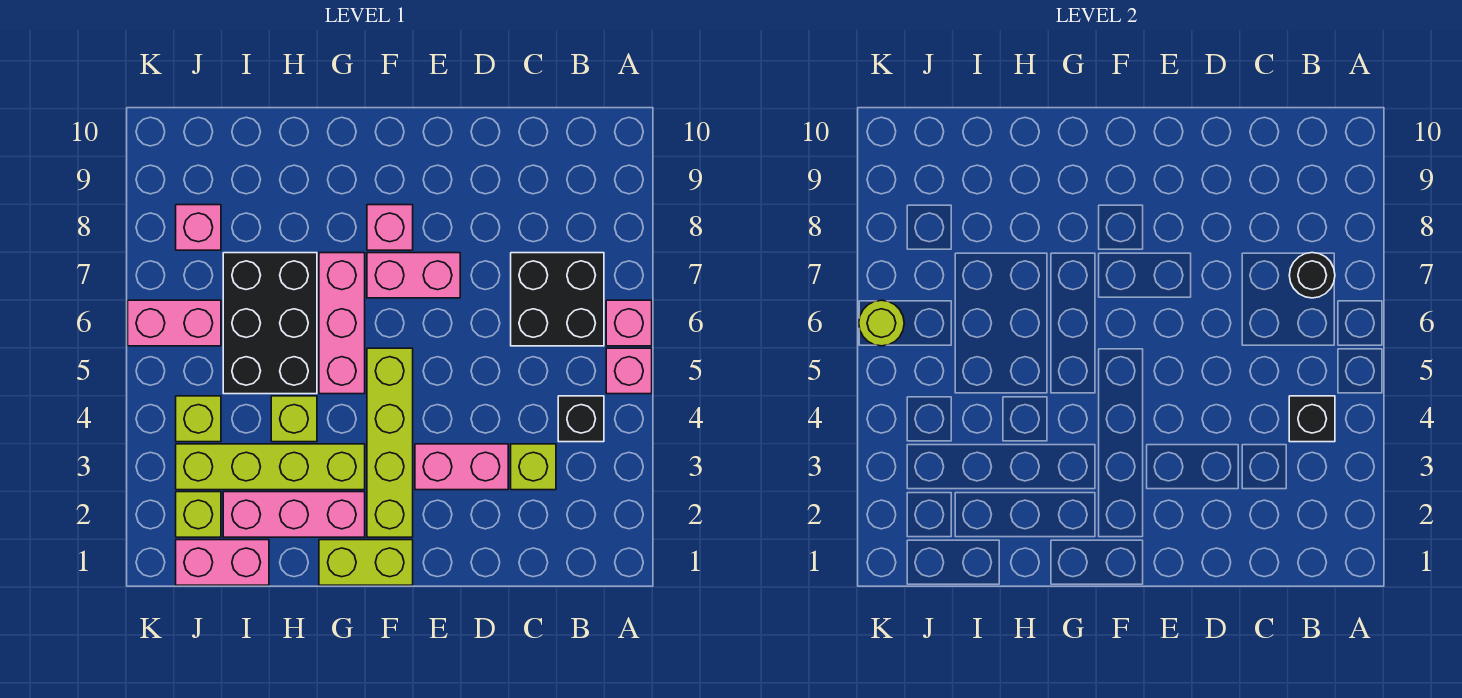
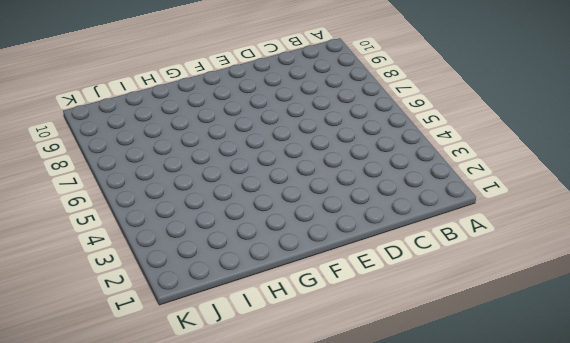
none -> pink brick A5 level 1
none -> pink brick A6 level 1
none -> black brick B4 level 1

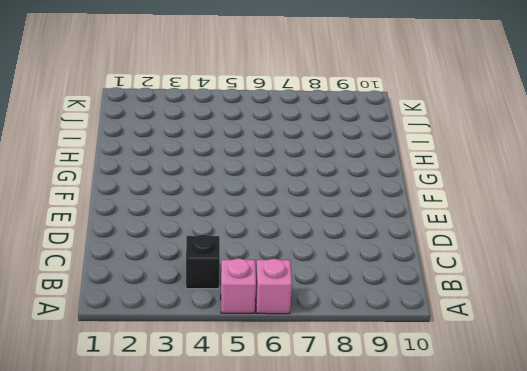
none -> black brick B6:C7 level 1
none -> lime brick C3 level 1
none -> pink brick D3:E3 level 1

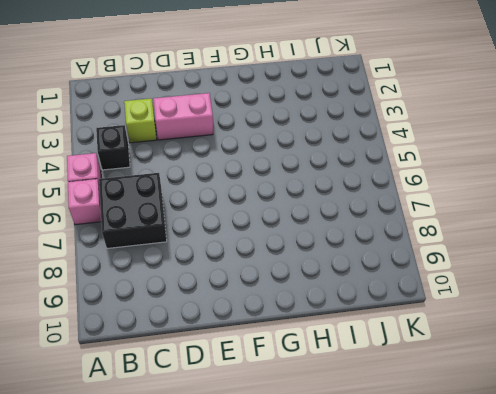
none -> pink brick E7:F7 level 1
none -> lime brick F1:G1 level 1
none -> lime brick F2:F5 level 1

